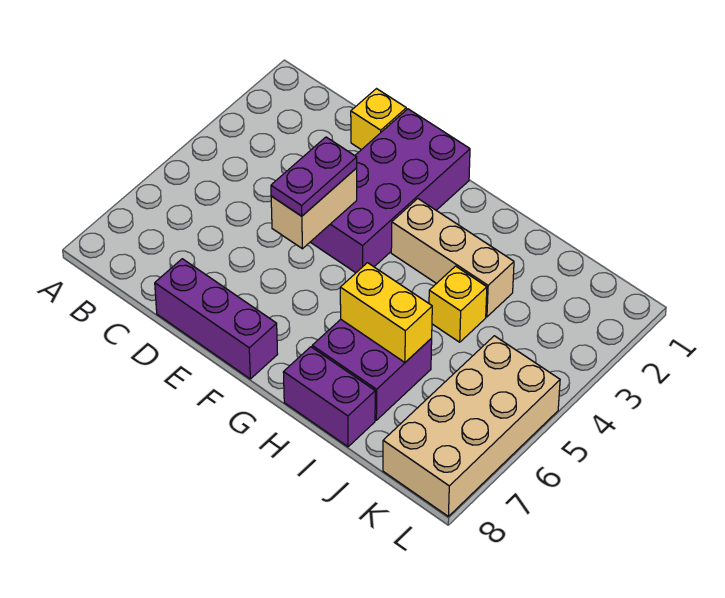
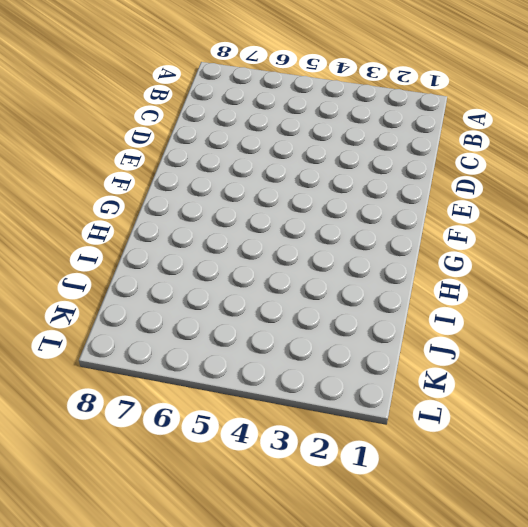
none -> yellow brick D1 level 1
none -> purple brick D8:F8 level 1

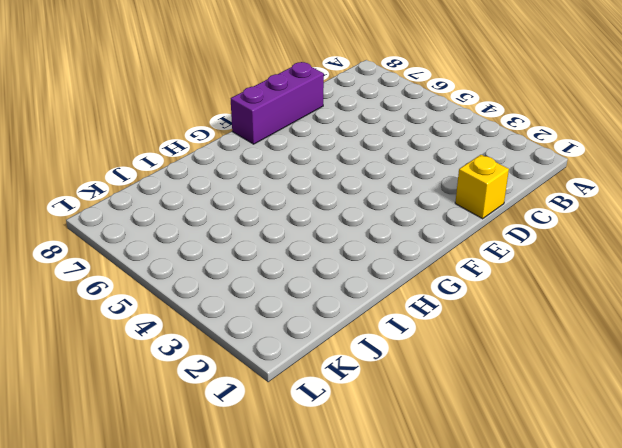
none -> purple brick E1:F4 level 1
none -> tan brick G3:I3 level 1

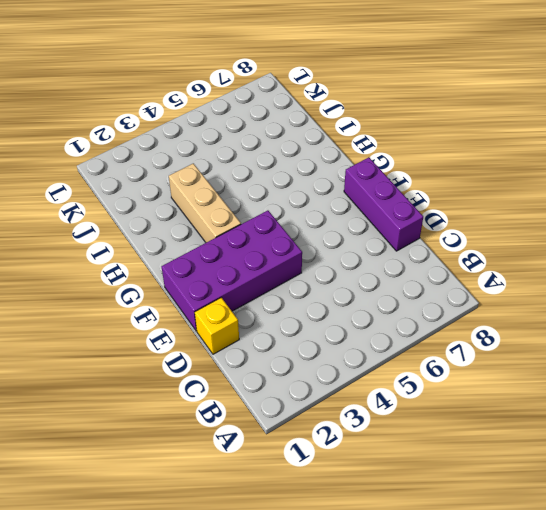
none -> purple brick H6:I7 level 1
none -> purple brick H8:I8 level 1

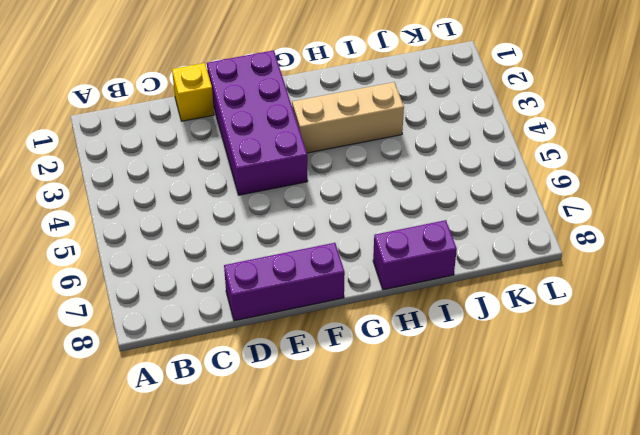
none -> purple brick H6:I7 level 1
none -> yellow brick I4 level 1

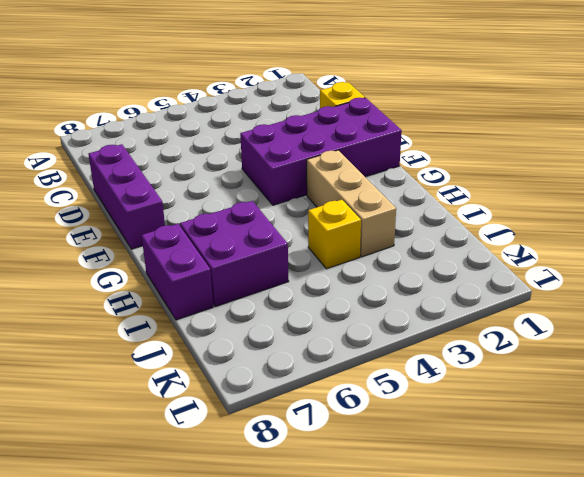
none -> tan brick K5:L8 level 1
none -> tan brick E4:E5 level 2

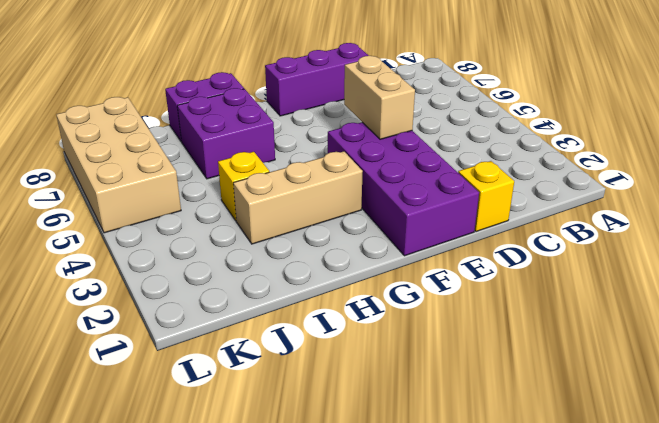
none -> yellow brick H6:I6 level 2
none -> purple plate E4:E5 level 3

